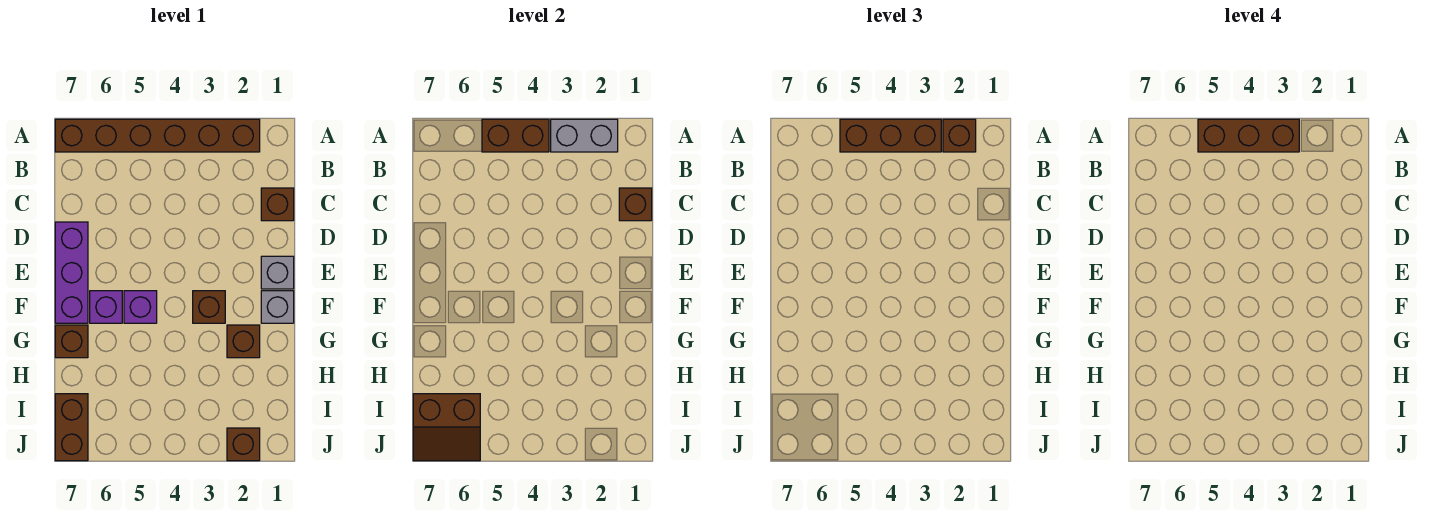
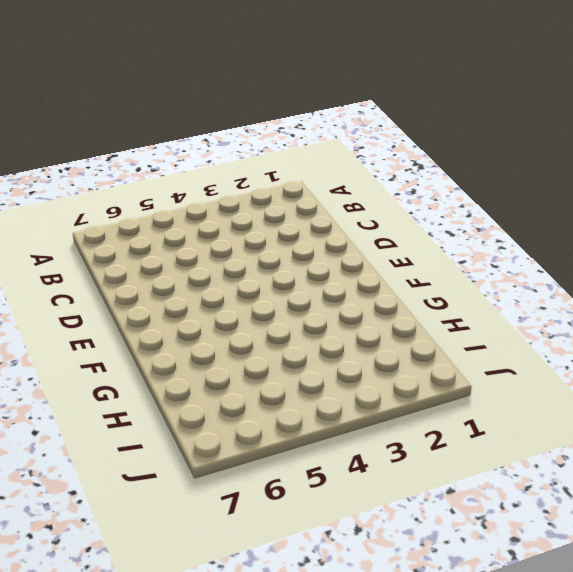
none -> brown brick A2:A7 level 1
none -> brown brick C1 level 1
none -> purple brick D7:F7 level 1

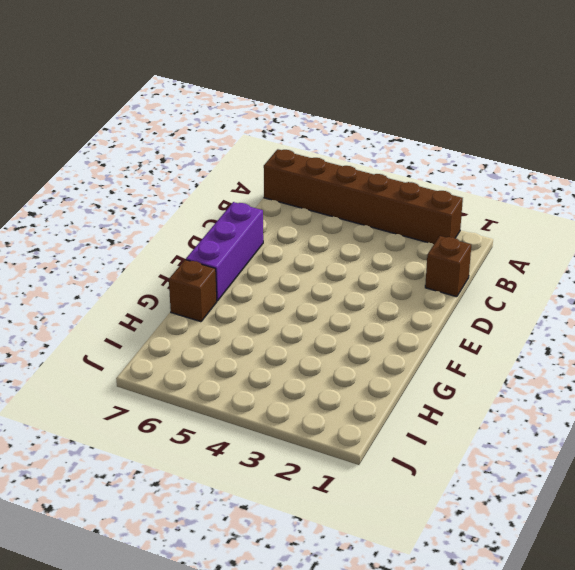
none -> grey brick E1 level 1
none -> grey brick F1 level 1
none -> brown brick F3 level 1

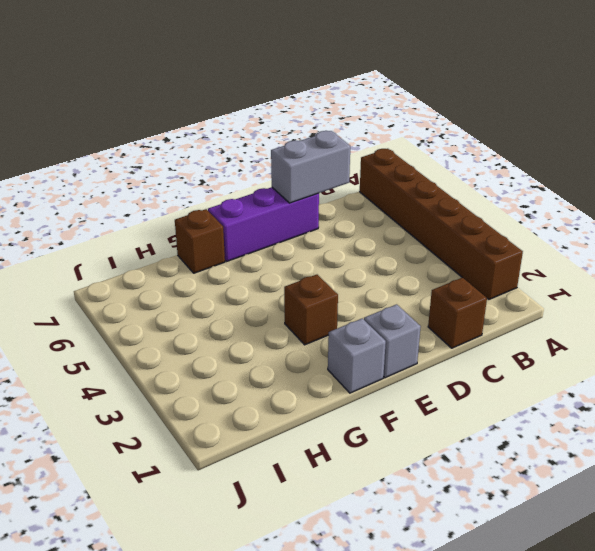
grey brick C7:D7 level 2 -> grey brick A2:A3 level 2
none -> purple brick F5 level 1
none -> purple brick F6 level 1
none -> brown brick G2 level 1

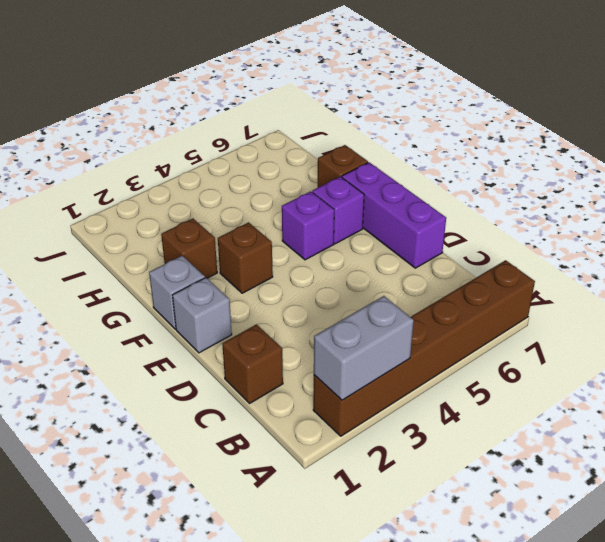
none -> brown brick I7:J7 level 1
none -> brown brick J2 level 1
none -> brown brick A4:A5 level 2

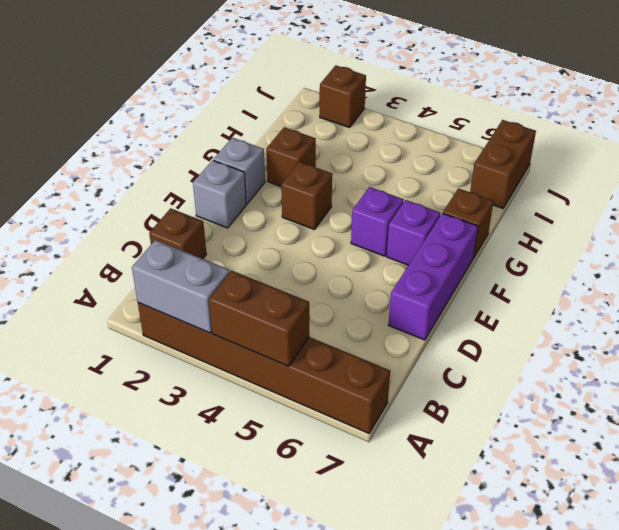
none -> brown brick C1 level 2
none -> brown slope I6:J7 level 2 top I
none -> brown brick A2 level 3

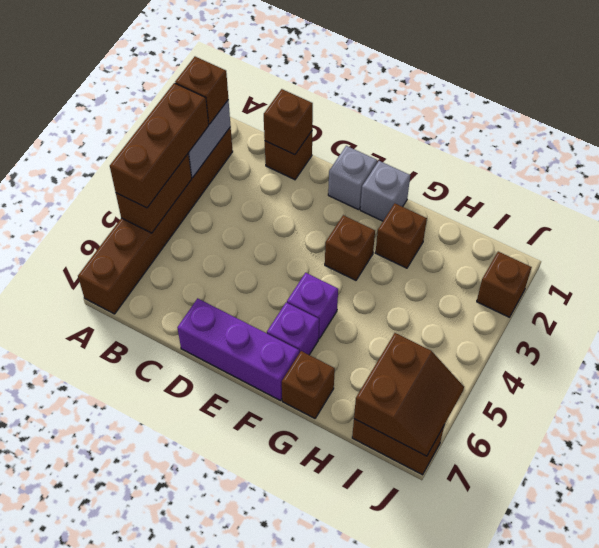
none -> brown brick A3:A5 level 4

